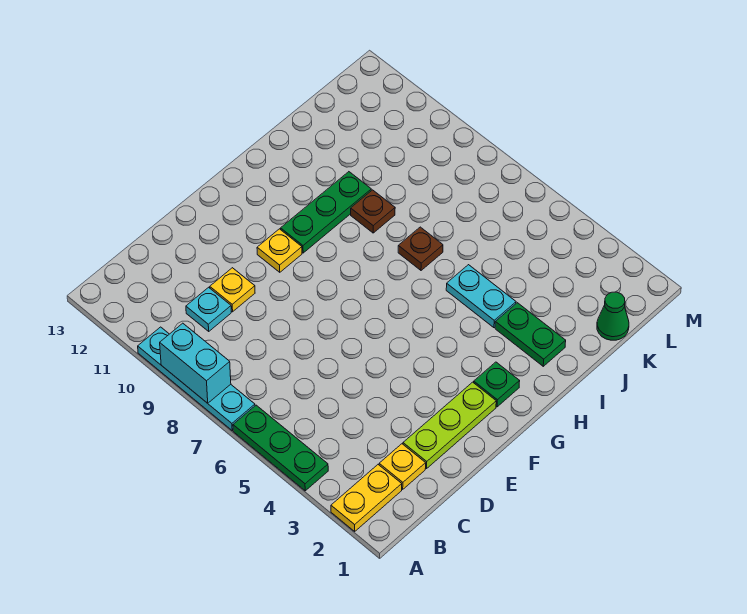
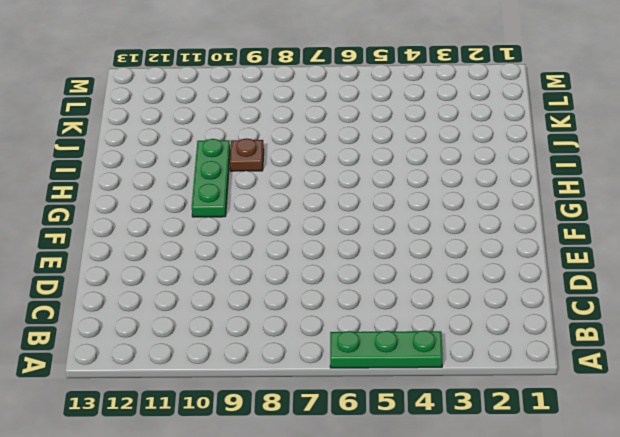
none -> yellow plate A2:B2 level 1
none -> cyan plate A7:A10 level 1
none -> yellow plate C2 level 1

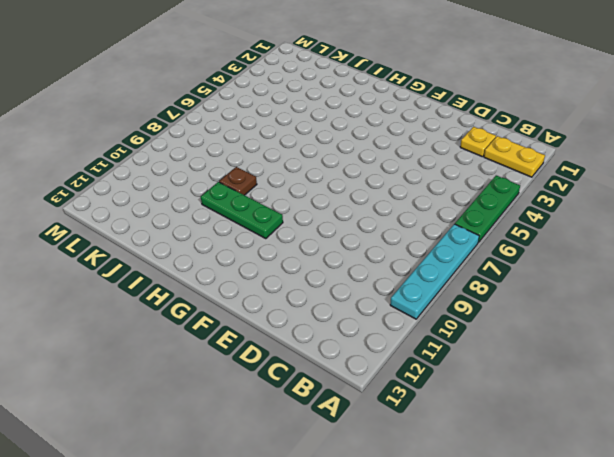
none -> cyan plate C10 level 1
none -> lime plate D2:F2 level 1
none -> yellow plate D10 level 1

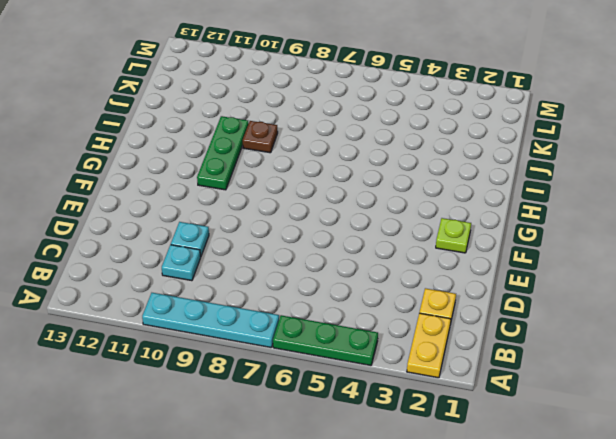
cyan plate D10 level 1 -> yellow plate D10 level 1
lime plate F2 level 1 -> lime plate D2:F2 level 1
none -> yellow plate F10 level 1
none -> green plate G2 level 1
none -> green plate I2:I3 level 1

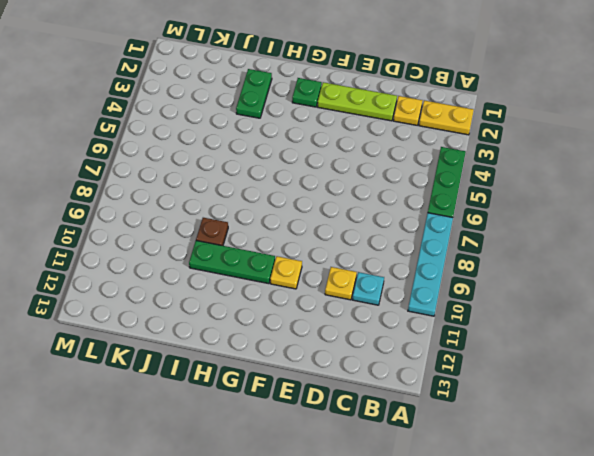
none -> cyan plate I4:I5 level 1
none -> brown plate I7 level 1
none -> green cone K1 level 1

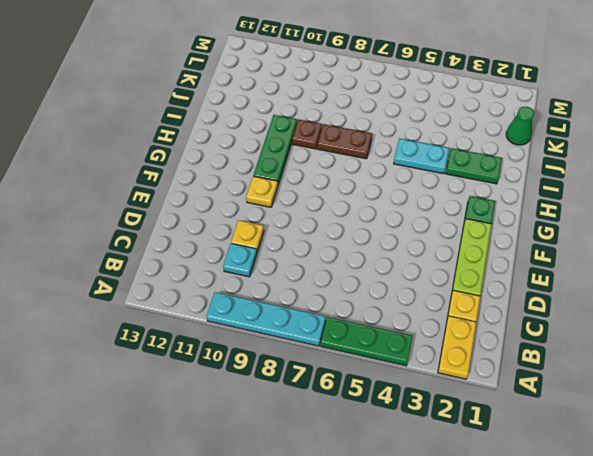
brown plate I7:I8 level 1 -> brown plate I7 level 1
none -> cyan brick A8:A9 level 2

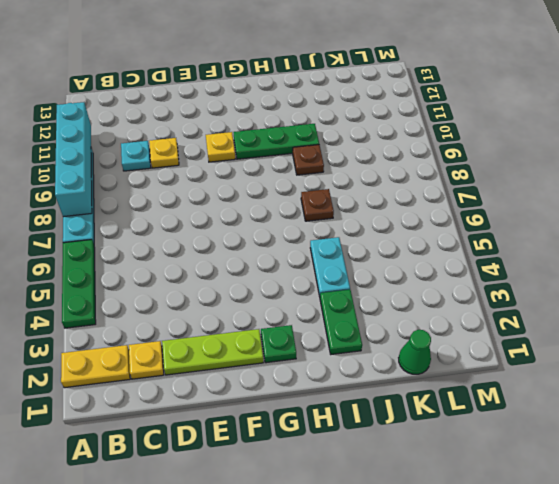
cyan brick A8:A11 level 2 -> cyan brick A8:A9 level 2

